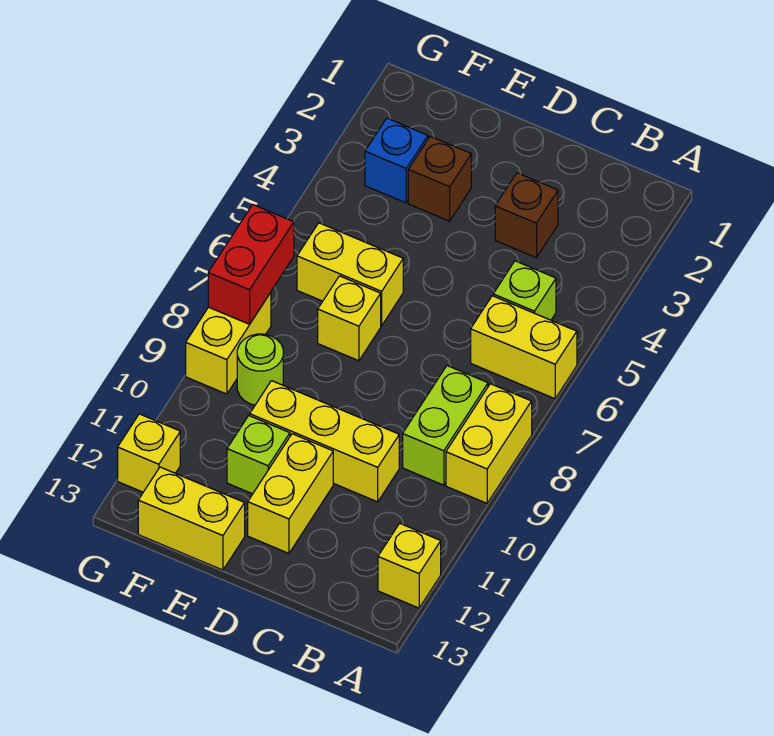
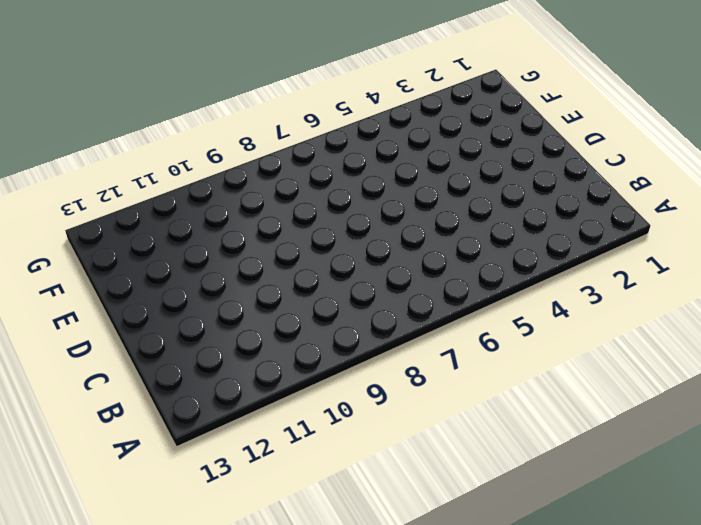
none -> yellow brick A6:B6 level 1
none -> yellow brick A8:A9 level 1
none -> yellow brick A12 level 1

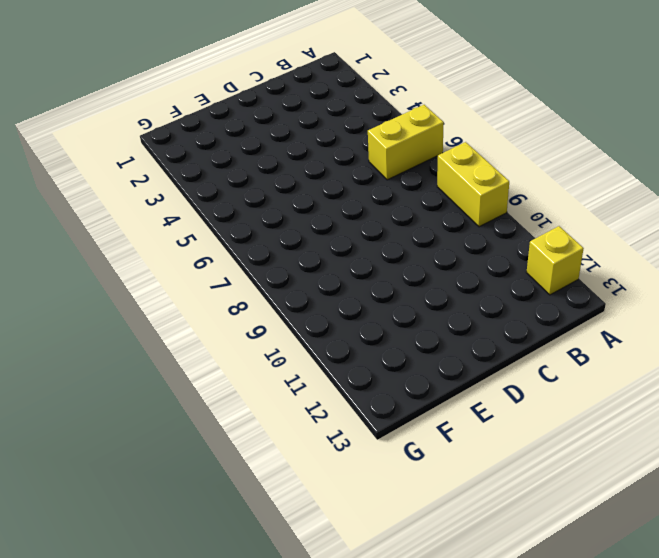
none -> lime brick B5 level 1
none -> lime brick B8:B9 level 1
none -> brown brick C3 level 1

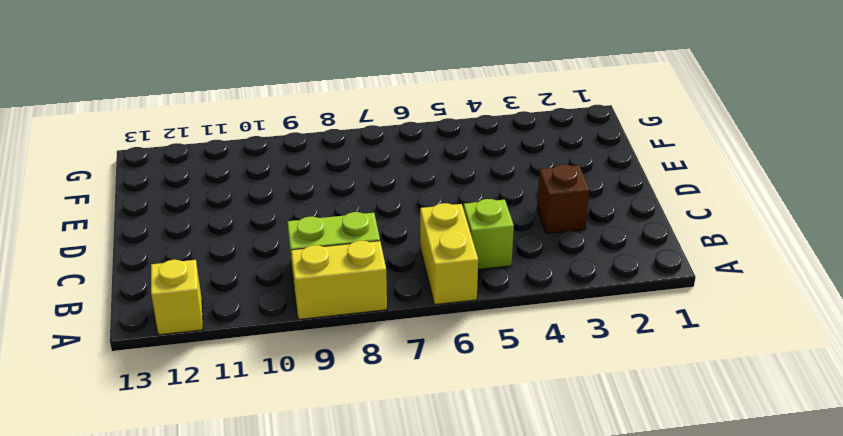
none -> yellow brick C10:E10 level 1
none -> yellow brick D11:D12 level 1
none -> brown brick E3 level 1

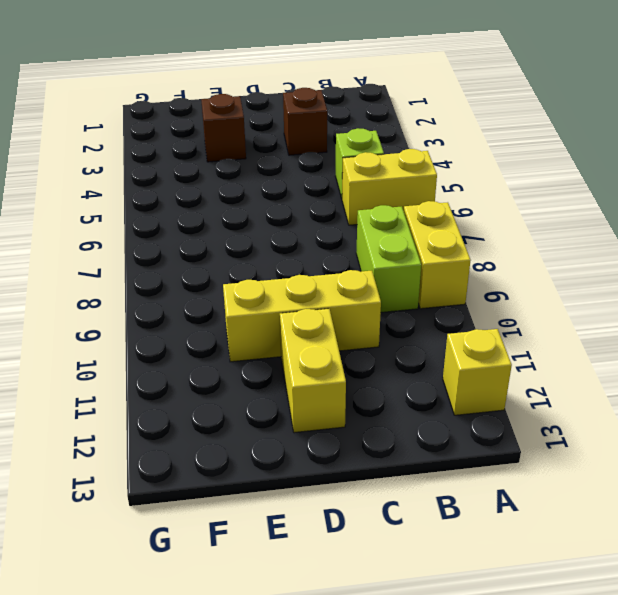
none -> yellow brick E6:F6 level 1
none -> yellow brick E7 level 1
none -> lime brick E11 level 1

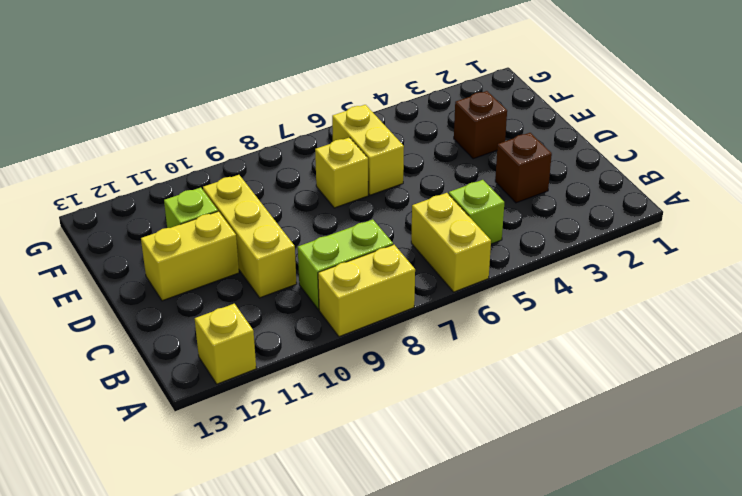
none -> yellow brick E13:F13 level 1
none -> blue brick F3 level 1
none -> lime round brick F9 level 1

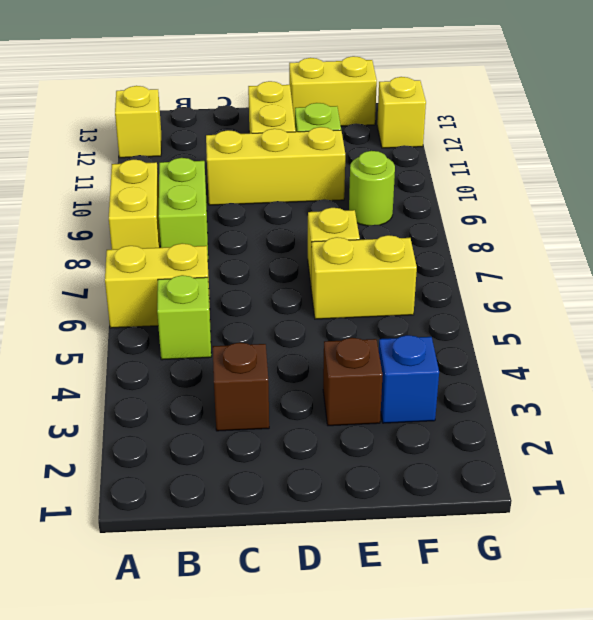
none -> yellow brick G8:G9 level 1
none -> red brick G7:G8 level 2

